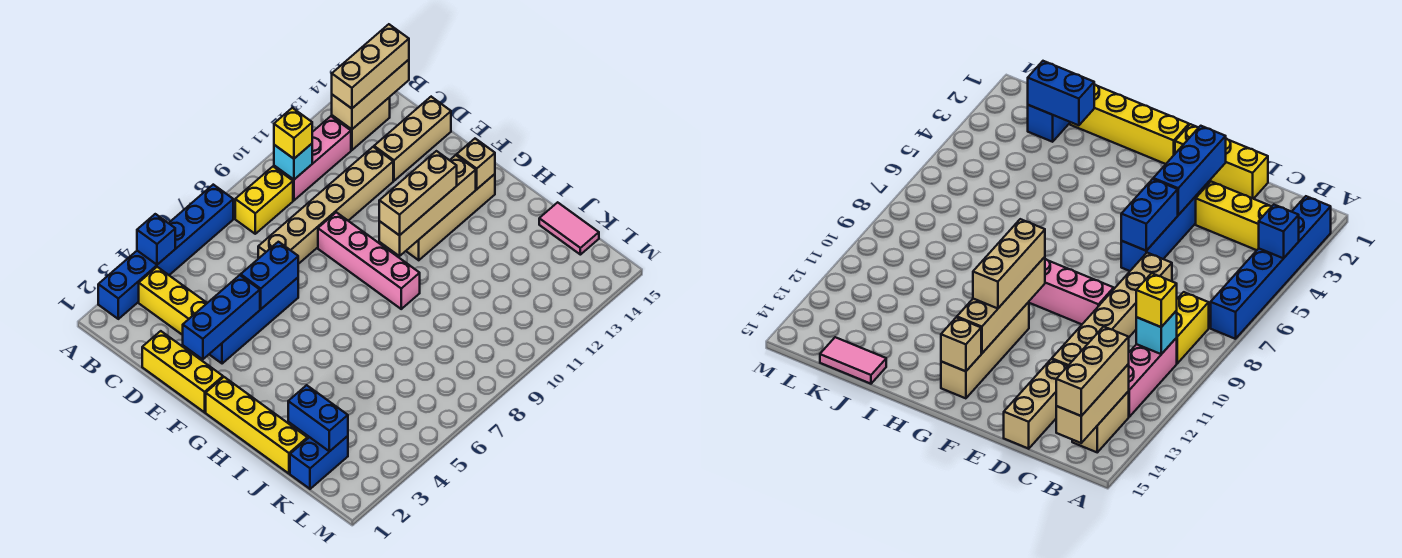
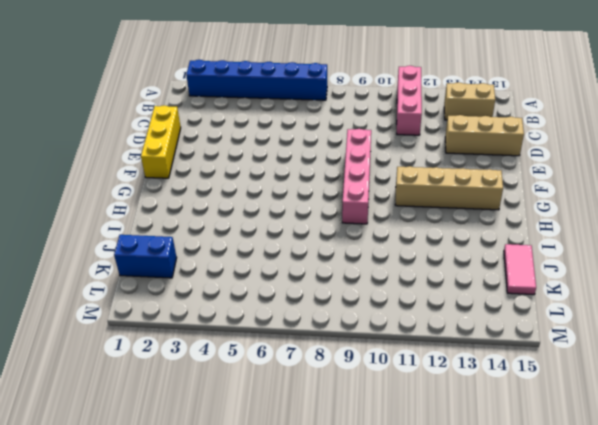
pink brick A11:C11 level 1 -> pink brick B10:B12 level 1
none -> yellow brick B3:D3 level 1
none -> yellow brick B8:B9 level 1
none -> tan brick D7:D12 level 1

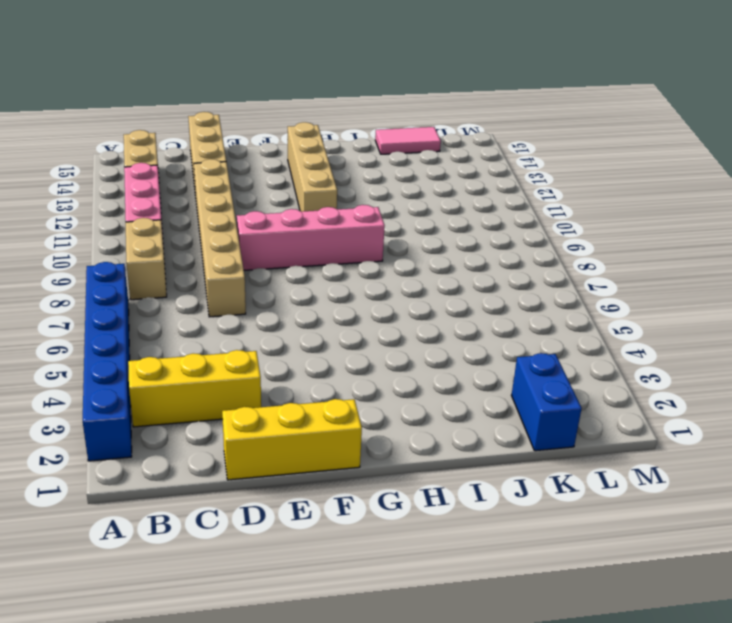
tan brick B8:B9 level 1 -> yellow brick B8:B9 level 1
none -> blue brick E3:E6 level 1
none -> yellow brick G1:J1 level 1
none -> blue brick A4 level 2

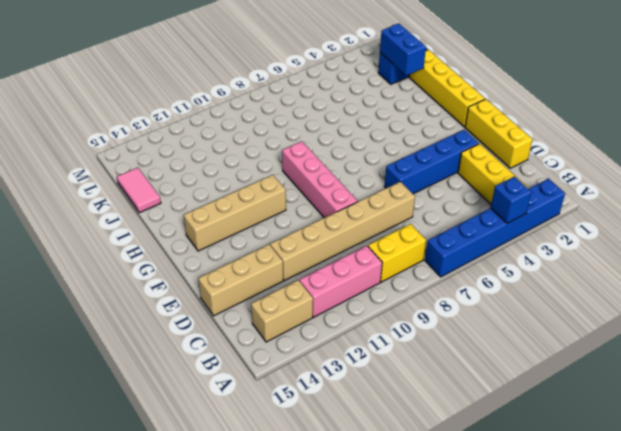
none -> cyan brick B10 level 2
none -> tan brick B13:B15 level 2
none -> blue brick E2:E4 level 2

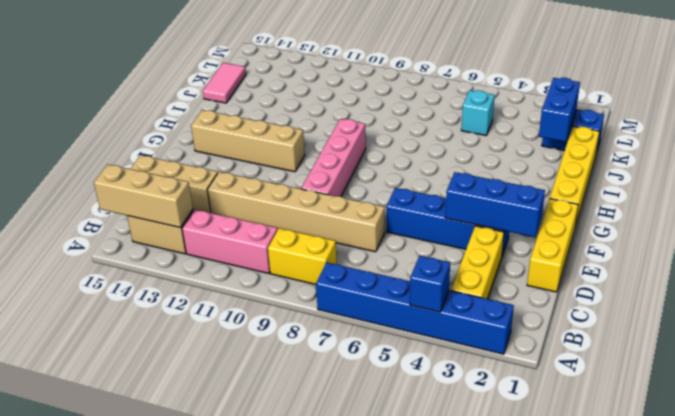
cyan brick K5 level 1 -> cyan brick B10 level 2
none -> blue brick E5:E6 level 2
none -> tan brick G10:G13 level 2
none -> tan brick G14 level 2

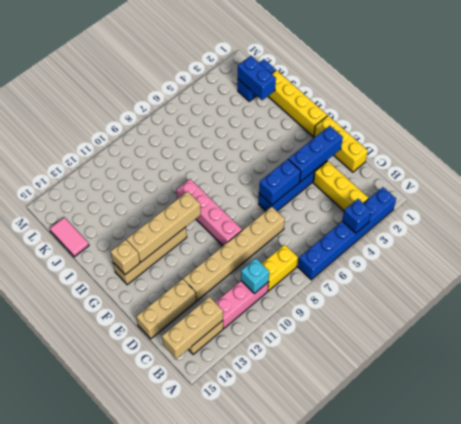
none -> yellow brick B10 level 3
none -> tan brick B13:B15 level 3
none -> tan brick G10:G12 level 3

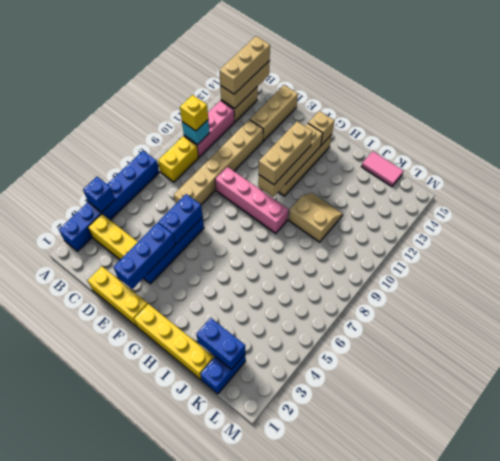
tan slope I10:J11 level 1 top 10 -> none

